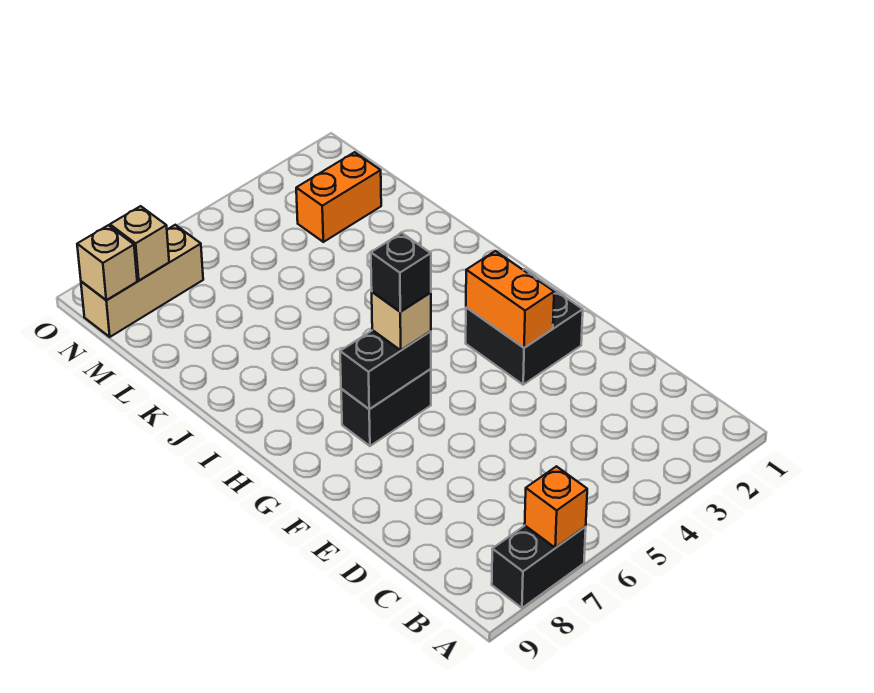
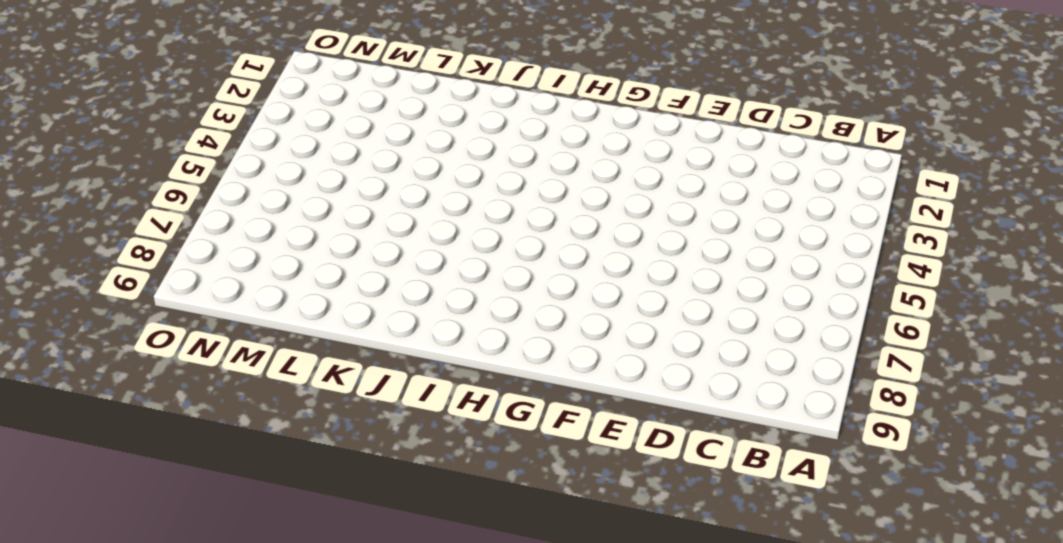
none -> black brick A7:A8 level 1
none -> black brick F2:G3 level 1
none -> black brick G6:G7 level 1

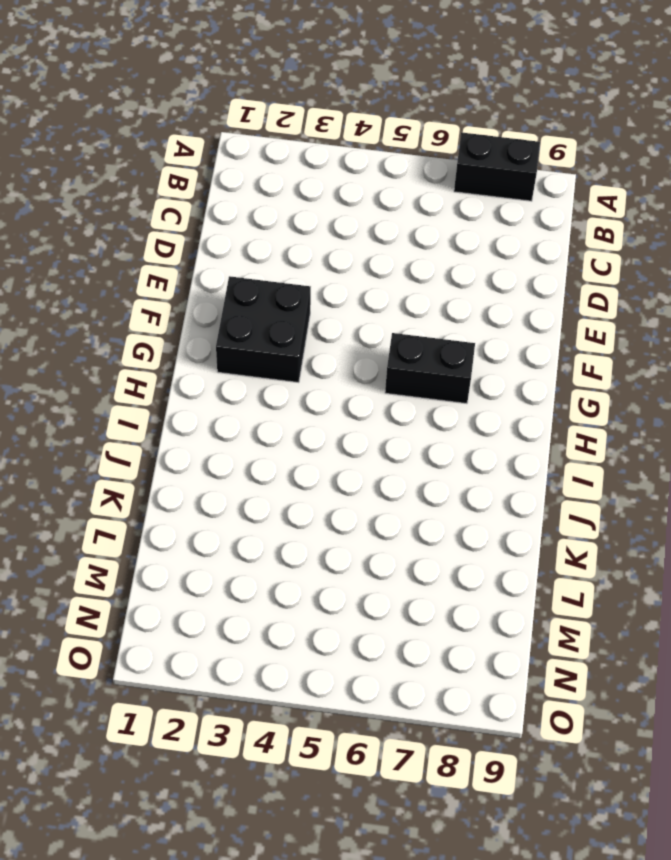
none -> orange brick M2:M3 level 1
none -> tan brick N7:N9 level 1
none -> orange brick A7 level 2

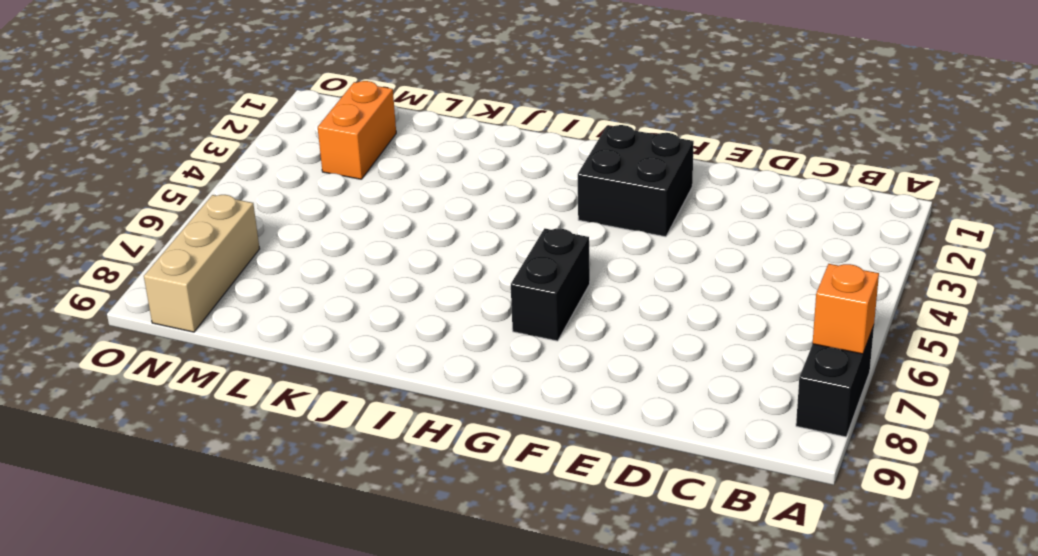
none -> orange brick F3:G3 level 2
none -> black brick G6:G7 level 2
none -> tan brick N8 level 2

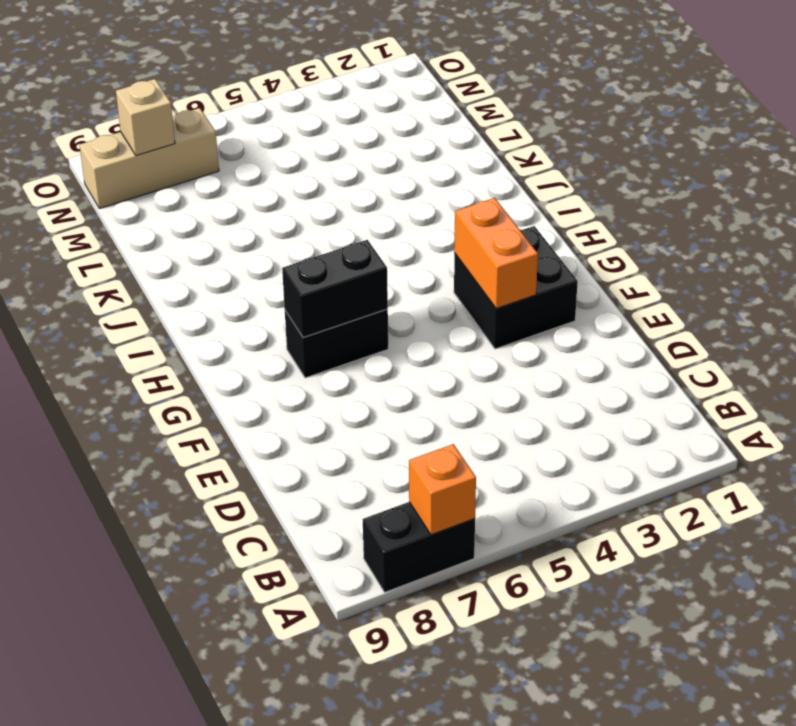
none -> orange brick M2:M3 level 1
none -> tan brick N9 level 2
none -> tan brick G6 level 3

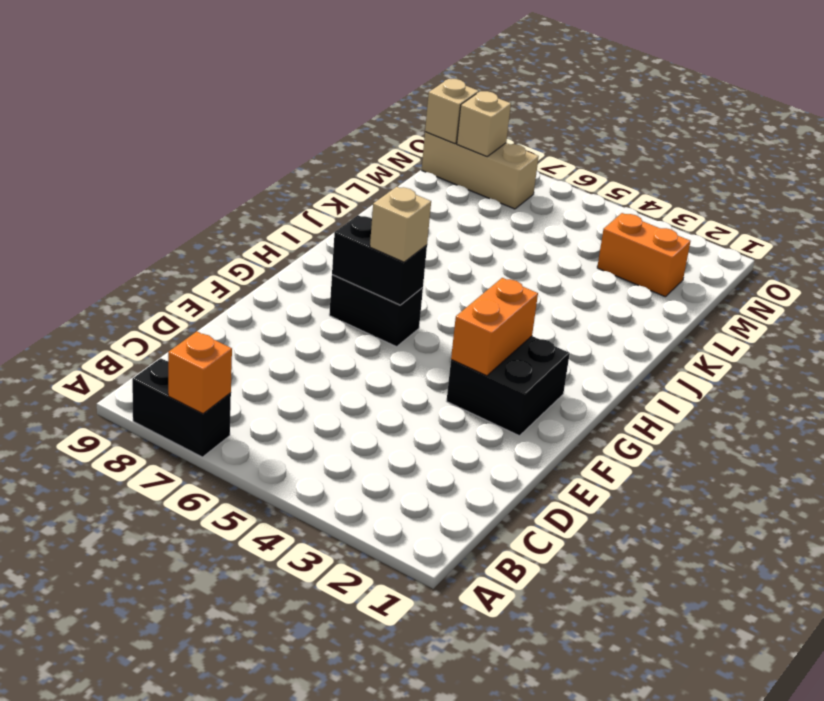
none -> black brick G6 level 4

